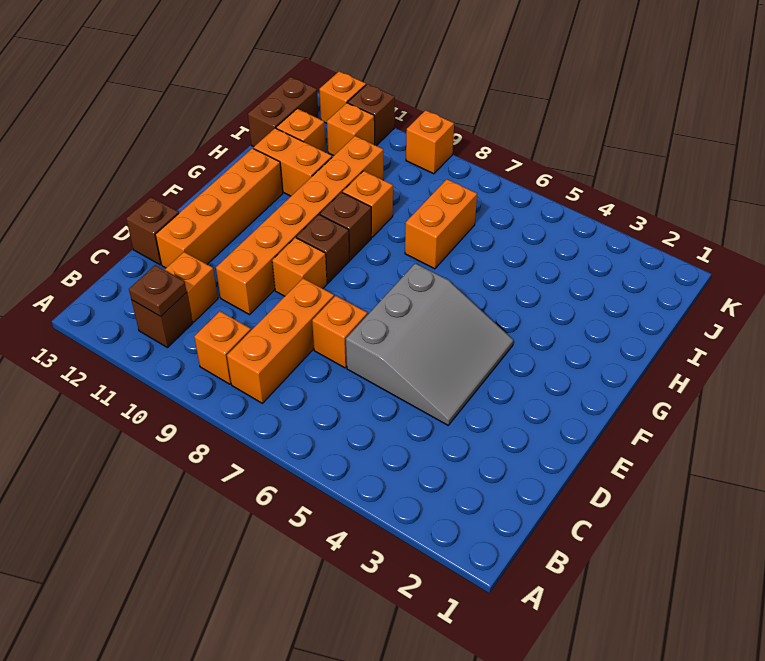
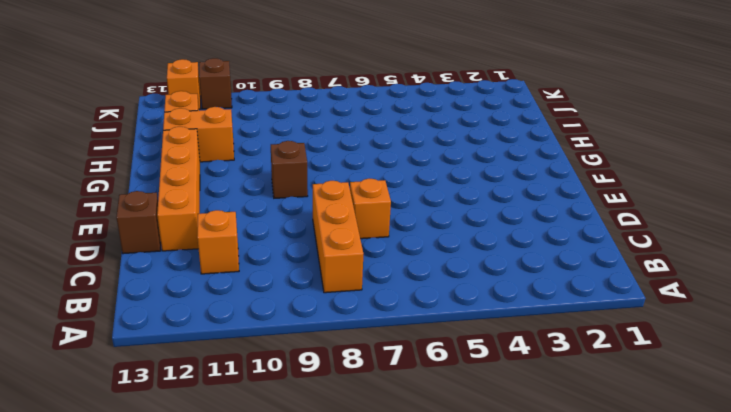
none -> orange brick B9 level 1
none -> brown brick B11 level 1
none -> grey slope D4:F6 level 1 top 6

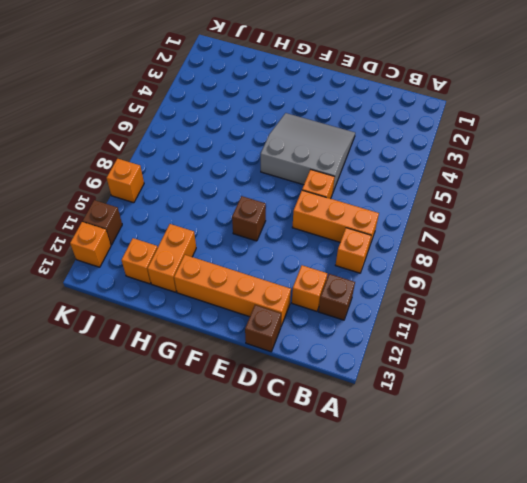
none -> orange brick D10:I10 level 1
none -> orange brick E9 level 1
none -> brown brick G9 level 1

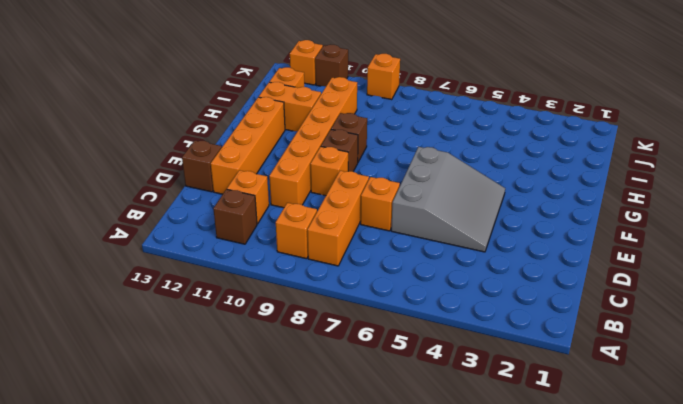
none -> orange brick H7:I7 level 1
none -> orange brick H9 level 1
none -> brown brick I13:J13 level 1

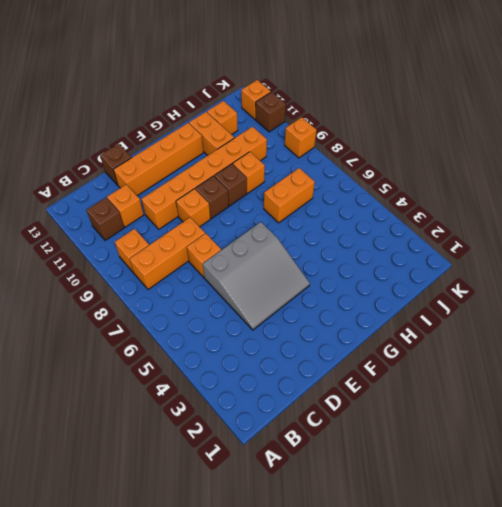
none -> brown brick I13:J13 level 1
none -> orange brick J11 level 1
none -> brown plate B11 level 2

